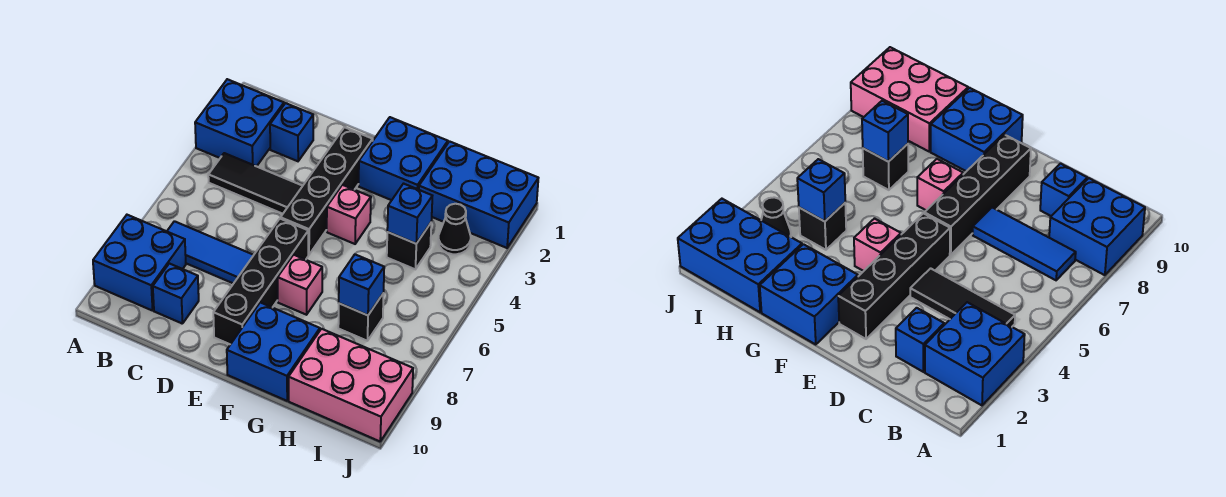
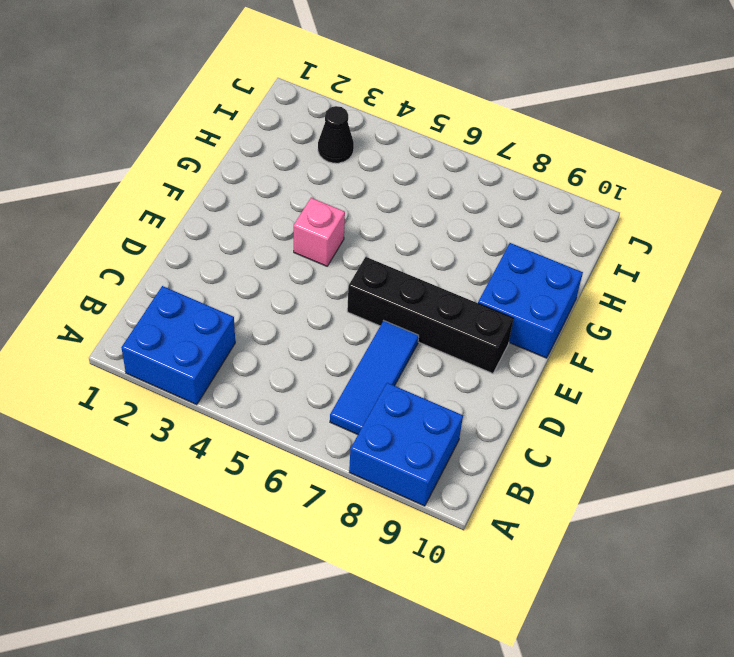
none -> black tile B4:D4 level 1
none -> blue brick C2 level 1
none -> blue brick C9 level 1

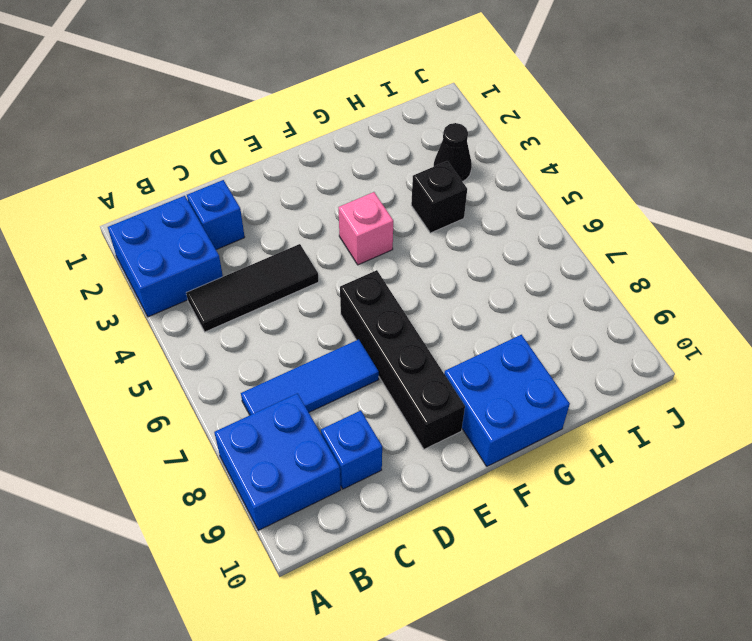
none -> black brick E2:E5 level 1
none -> blue brick F1:G2 level 1
none -> pink brick F7 level 1

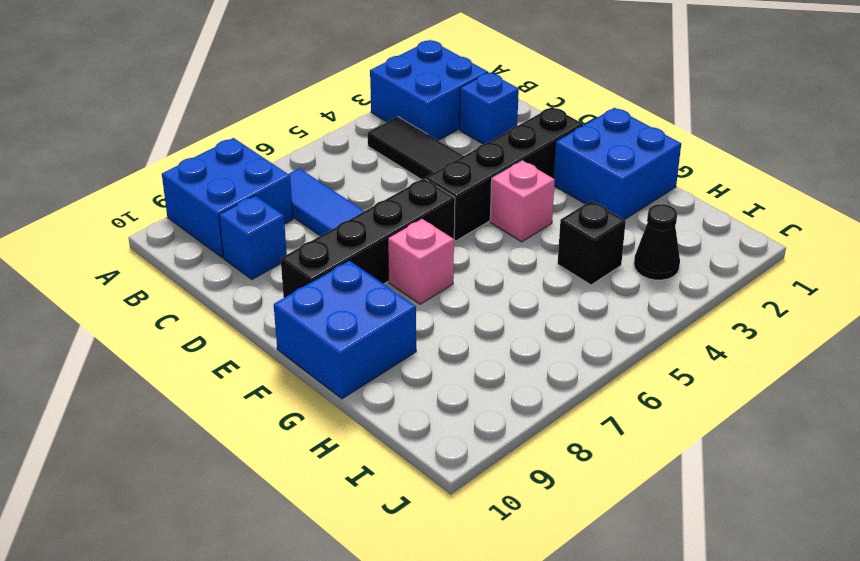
none -> blue brick H1:J2 level 1
none -> black brick H7 level 1
none -> pink brick H9:J10 level 1

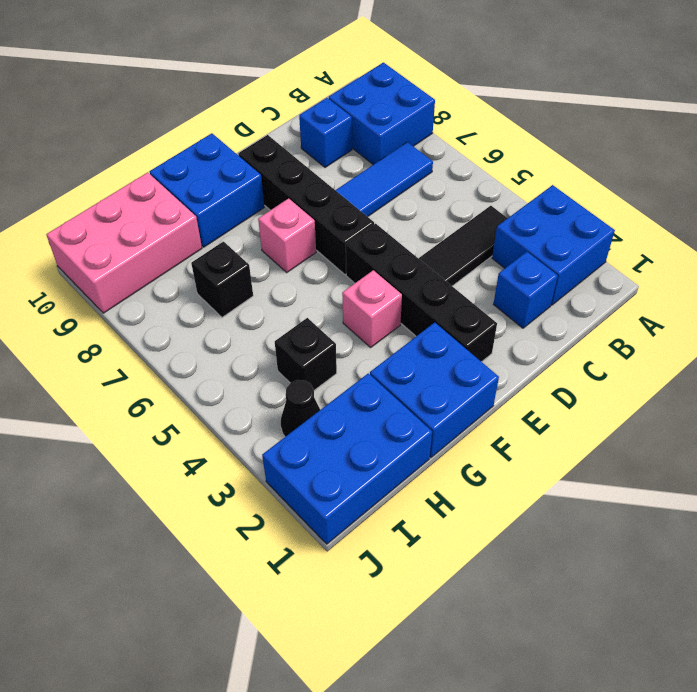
none -> blue brick H4 level 2
none -> blue brick H7 level 2

